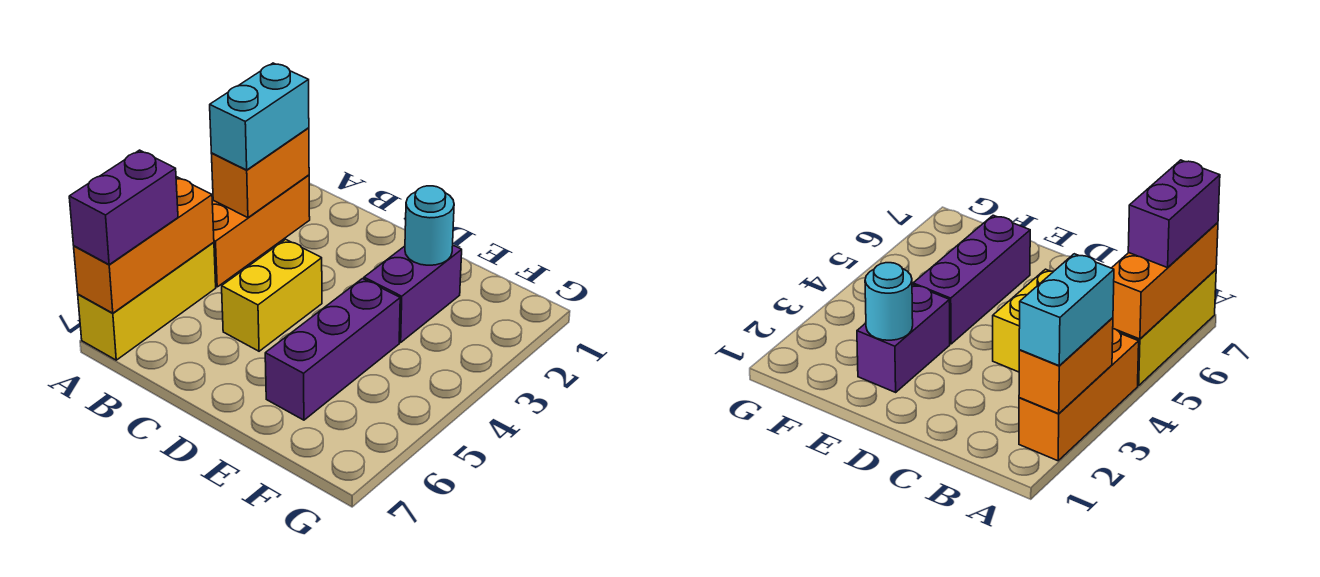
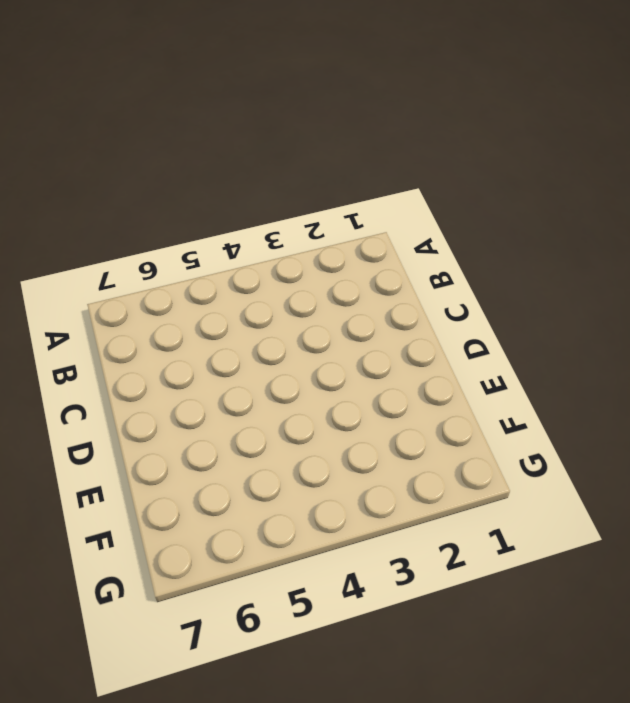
none -> orange brick A2:A4 level 1
none -> yellow brick A5:A7 level 1

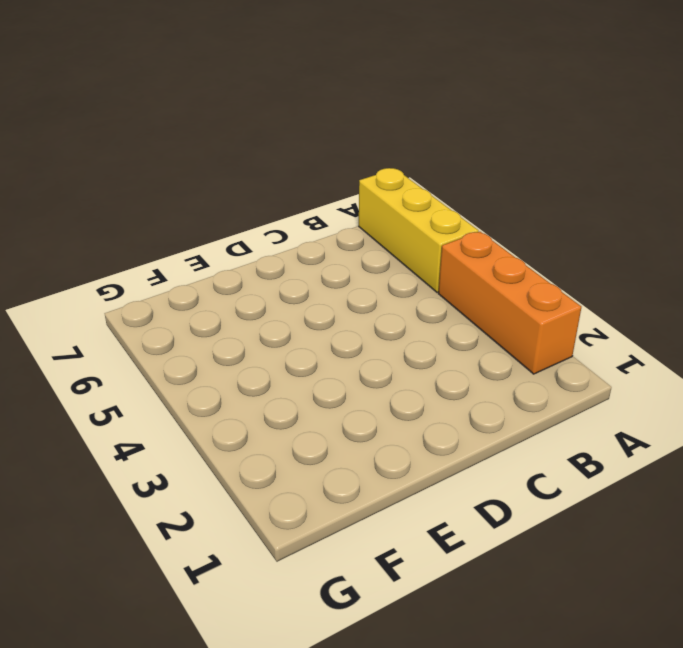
none -> yellow brick C4:C5 level 1
none -> purple brick E2:E3 level 1

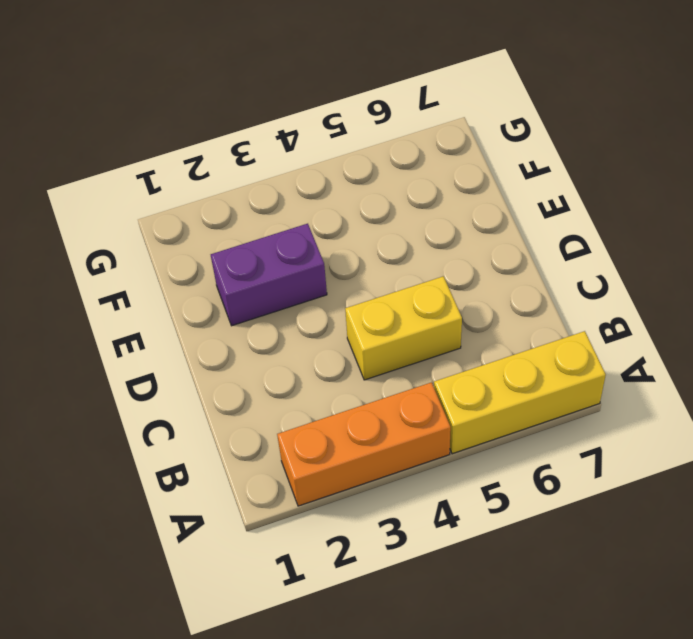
none -> purple brick E4:E6 level 1
none -> orange brick A2:A3 level 2

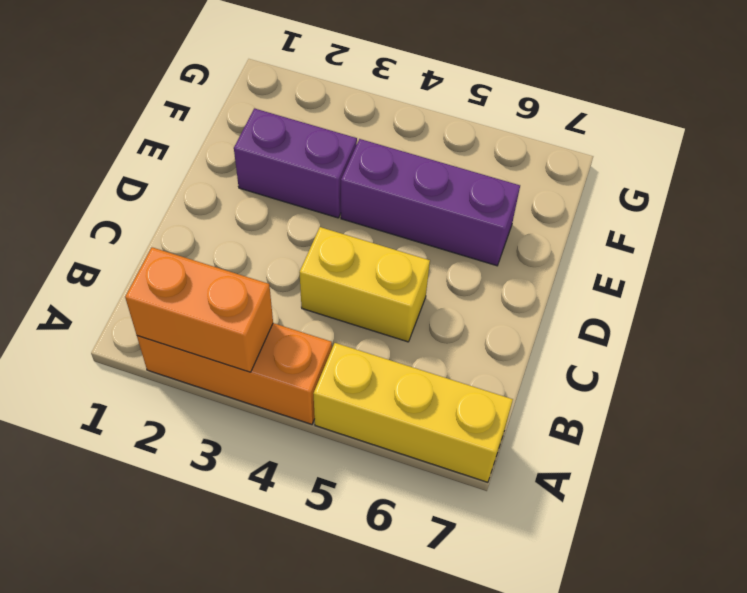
none -> orange brick A5:A7 level 2
none -> cyan round brick E2 level 2

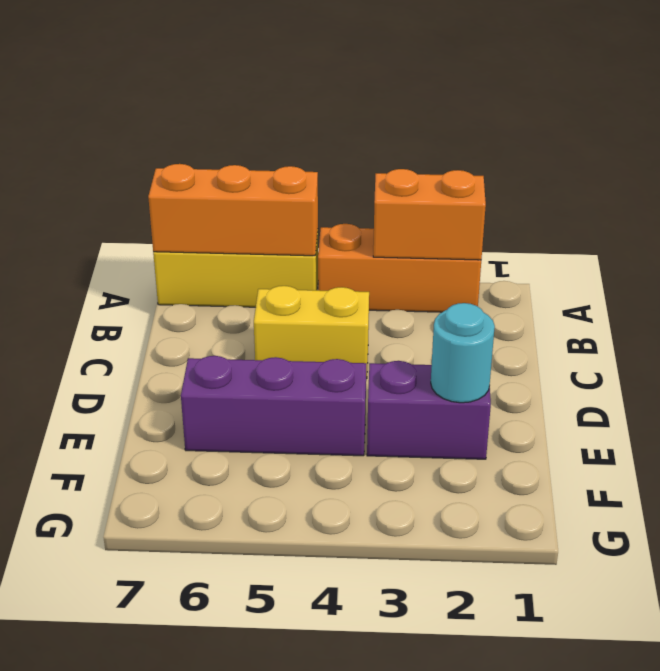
none -> cyan brick A2:A3 level 3
none -> purple brick A6:A7 level 3

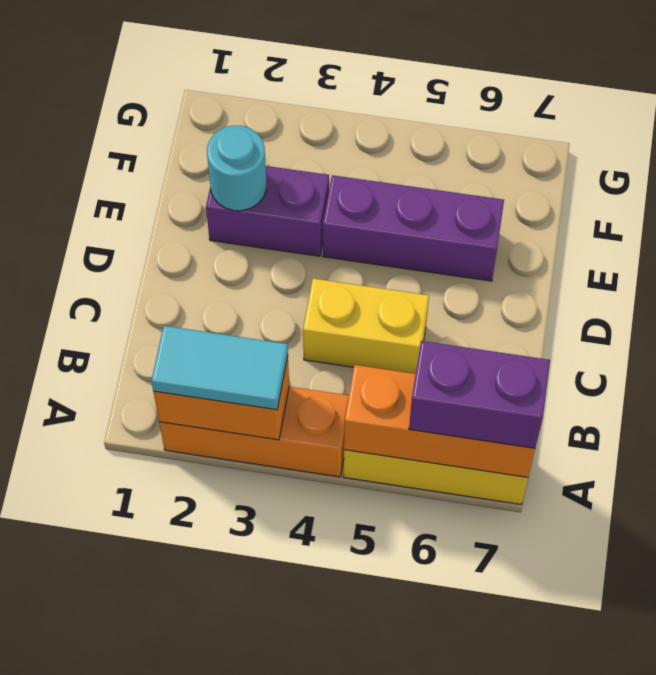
cyan tile A2:A3 level 3 -> cyan brick A2:A3 level 3

